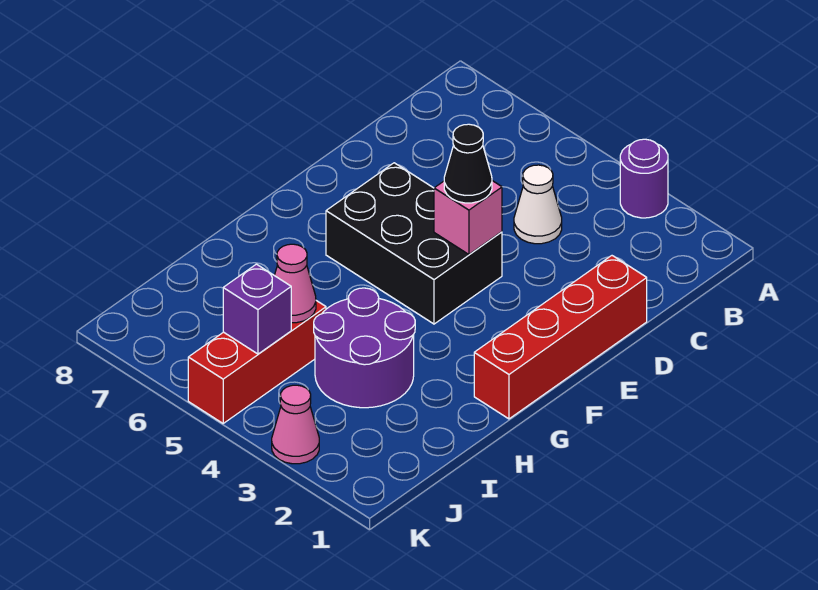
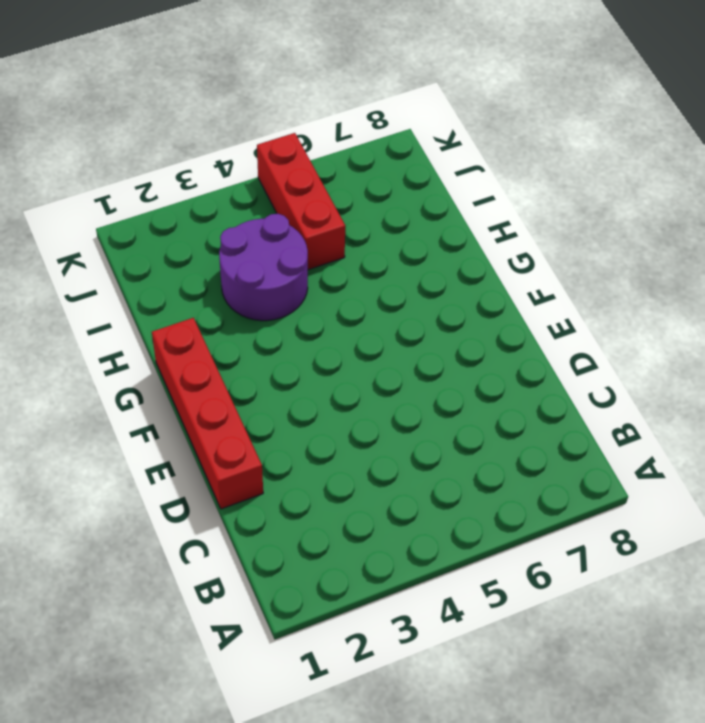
none -> purple round brick A3 level 1
none -> white cone C4 level 1

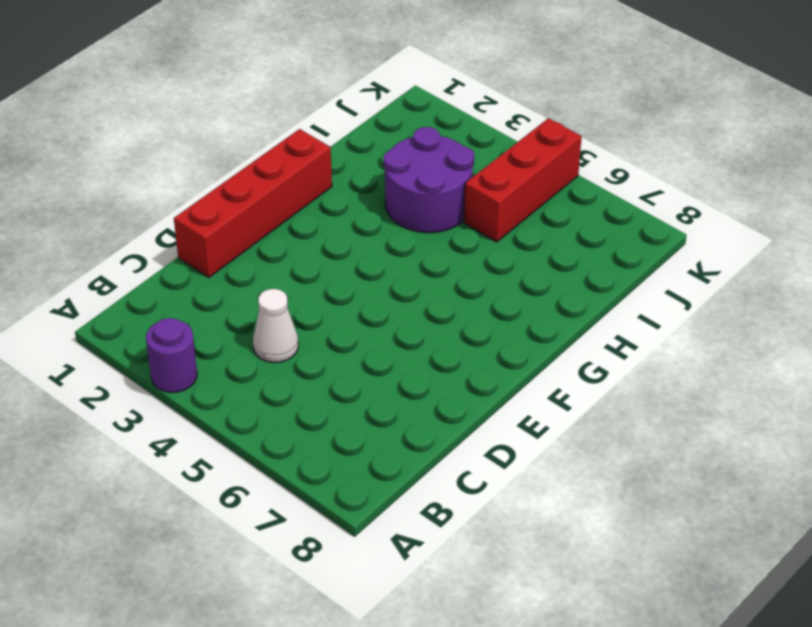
none -> black brick E4:F6 level 1
none -> pink cone K3 level 1

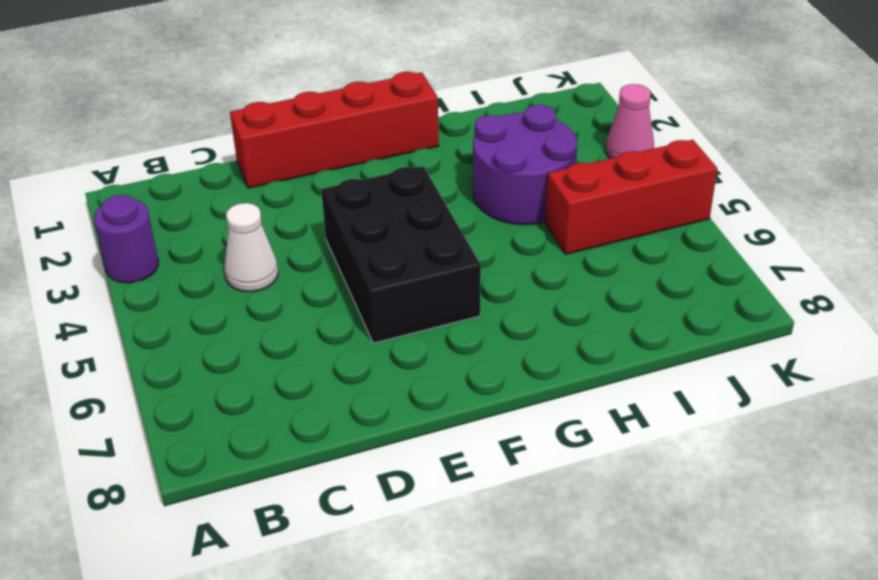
none -> pink brick E4 level 2
none -> pink cone I5 level 2

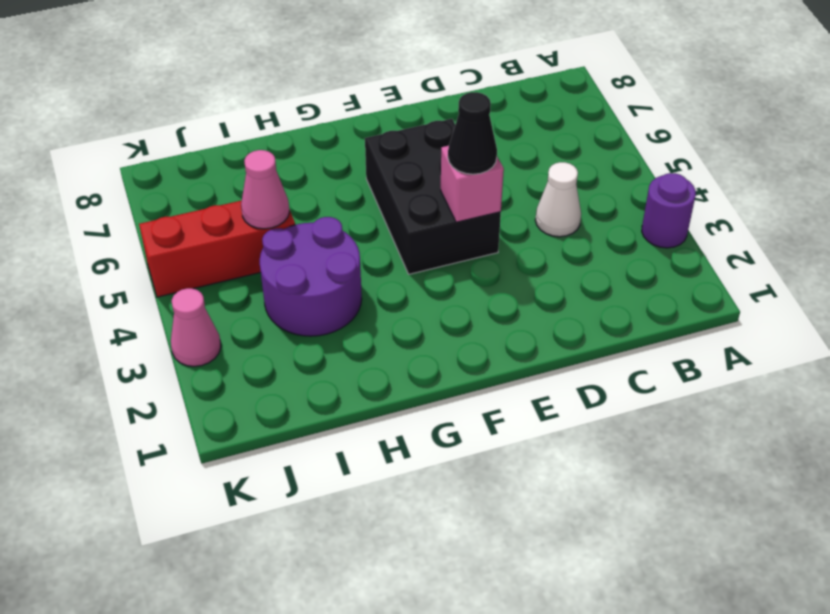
none -> red brick D1:G1 level 1
none -> purple brick J5 level 2

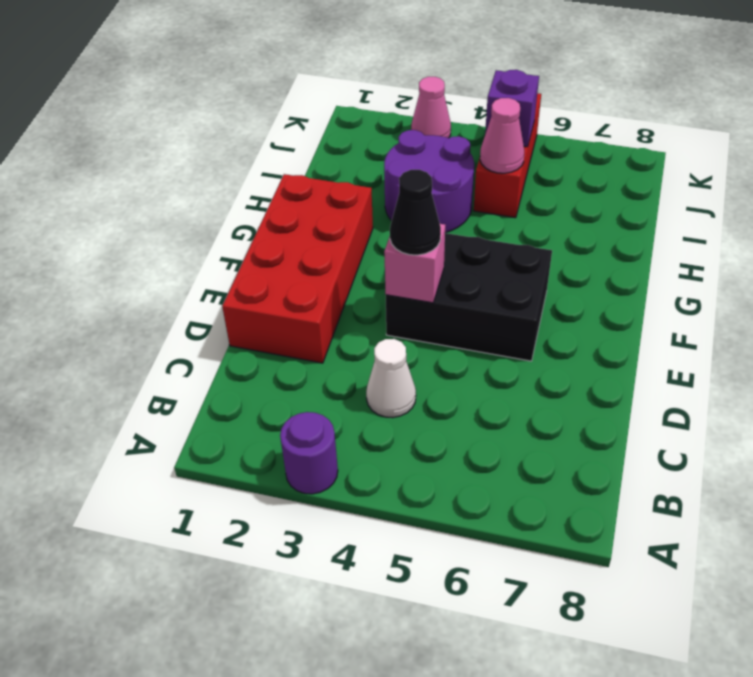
red brick D1:G2 level 1 -> red brick D1:G1 level 1

